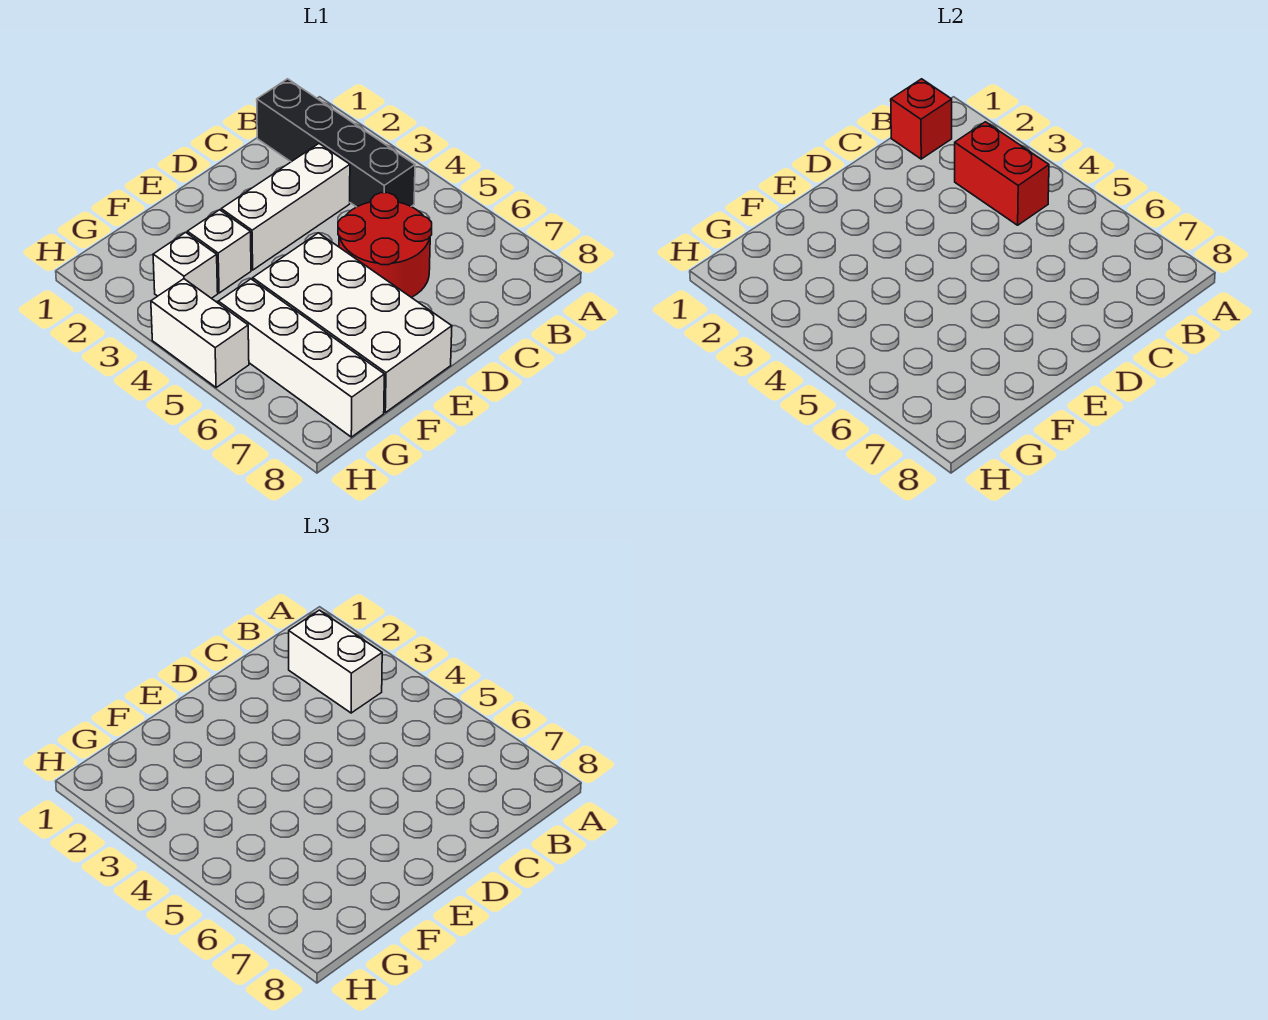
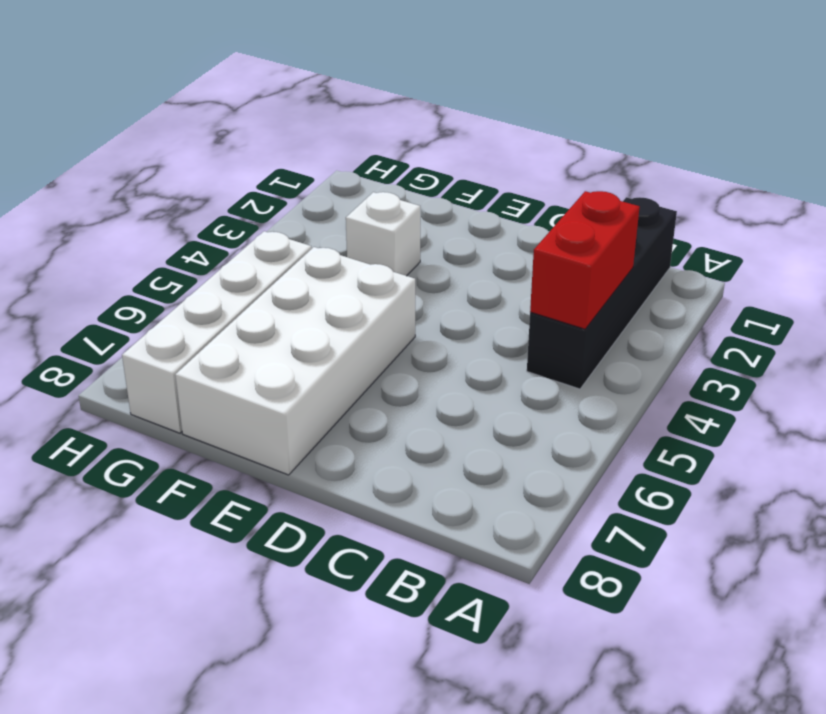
none -> white brick C3:E3 level 1
none -> red round brick C5:D6 level 1

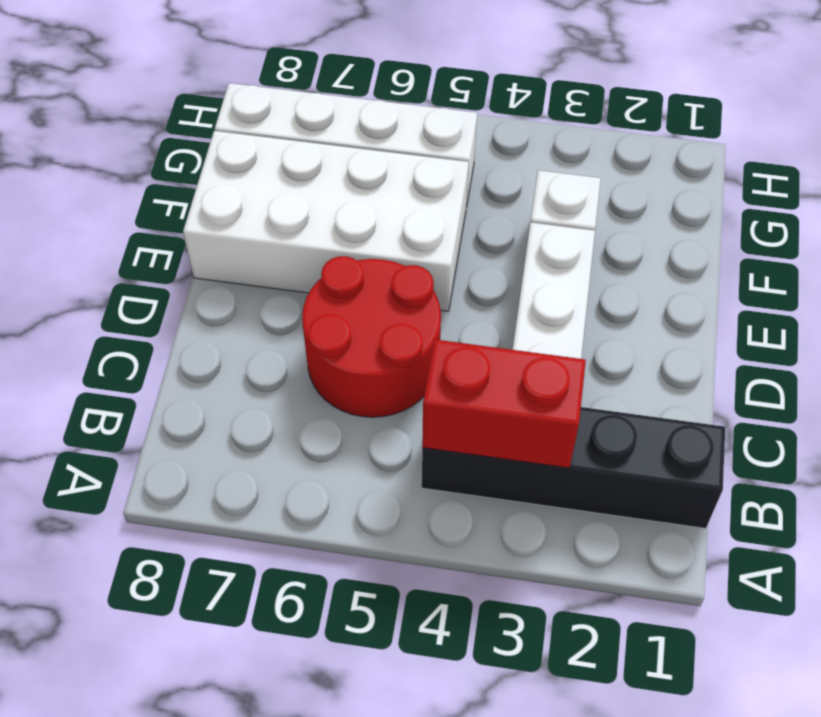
none -> white brick G3 level 1
none -> white brick H4:H5 level 1

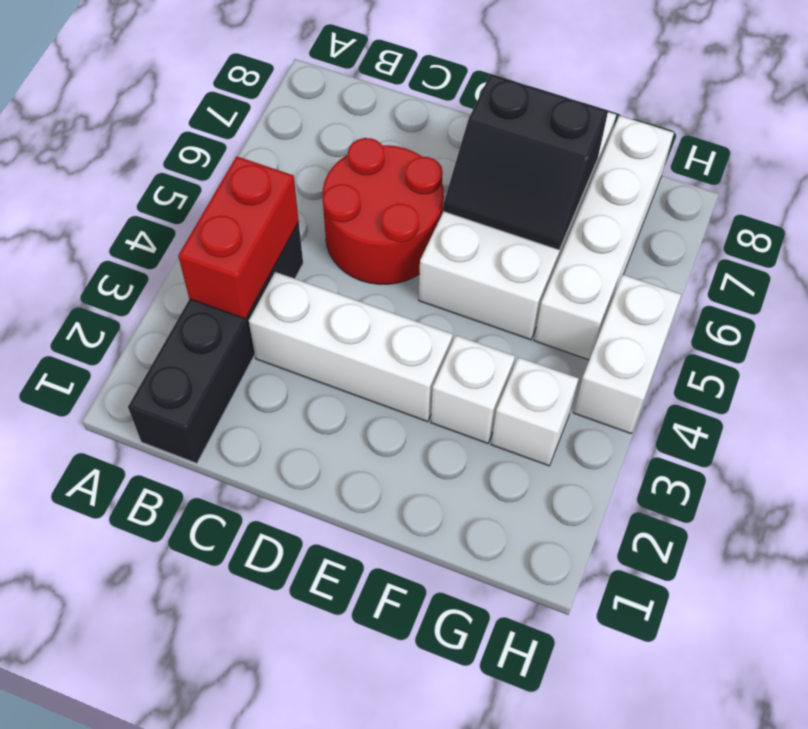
black slope E6:F7 level 2 top 7 -> none
none -> red brick B1 level 2
none -> white brick B2:B3 level 3

